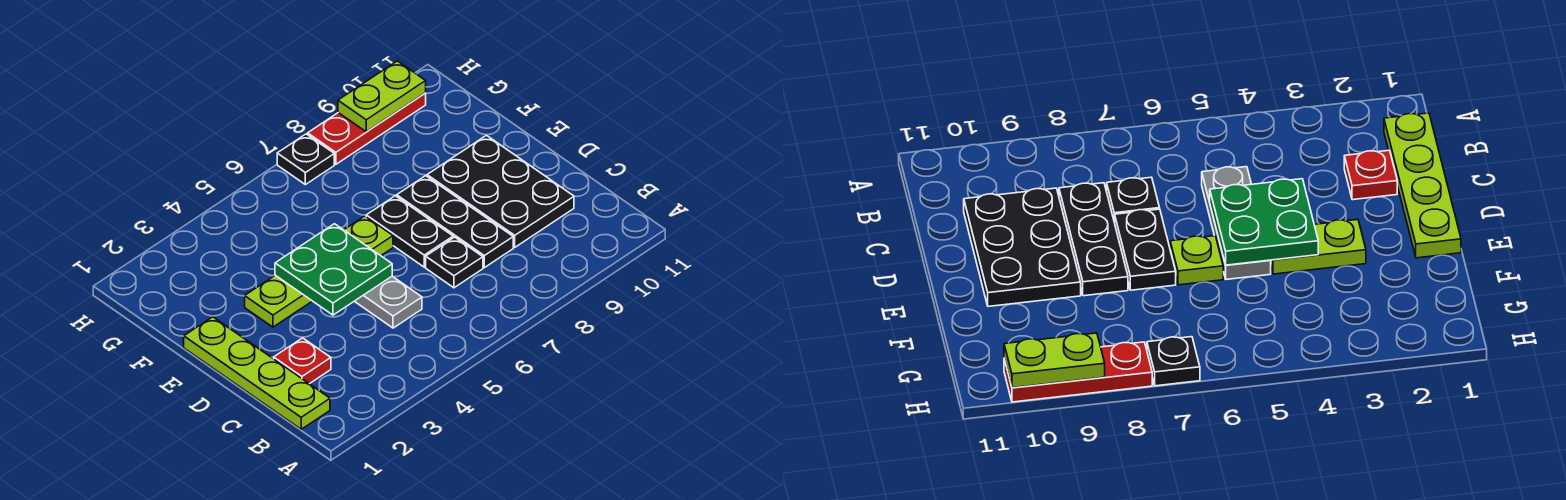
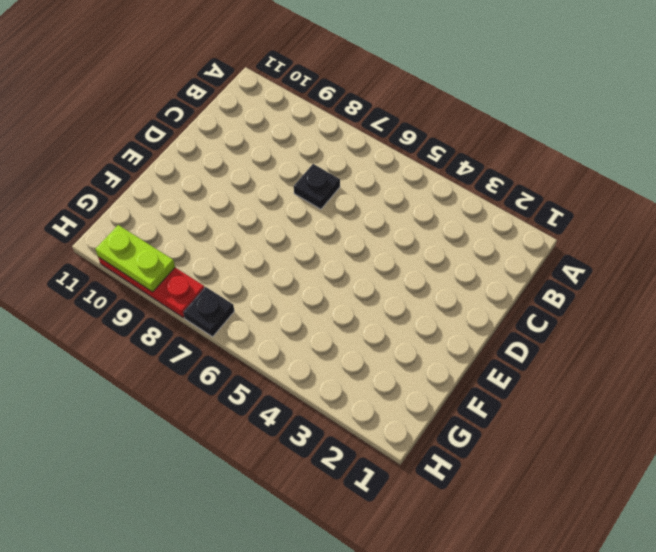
none -> lime plate B1:E1 level 1
none -> red plate C2 level 1
none -> grey plate C5:E5 level 1

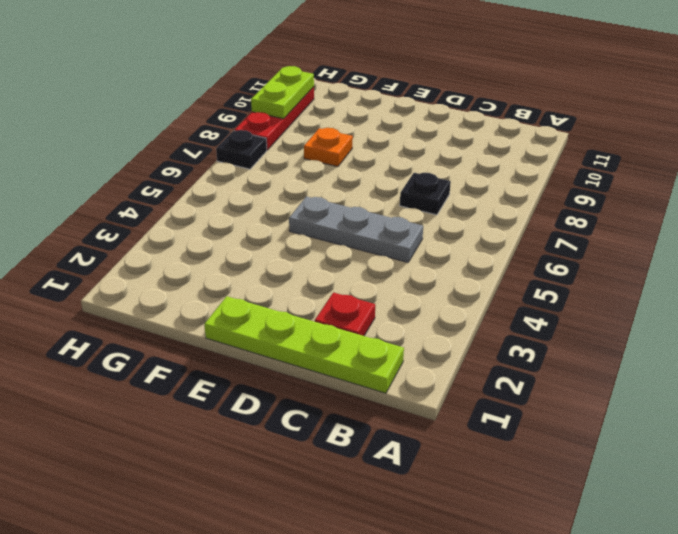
orange plate F8 level 1 -> none
none -> black plate C8:E8 level 1
none -> black plate C9:E10 level 1
none -> black plate D7:E7 level 1

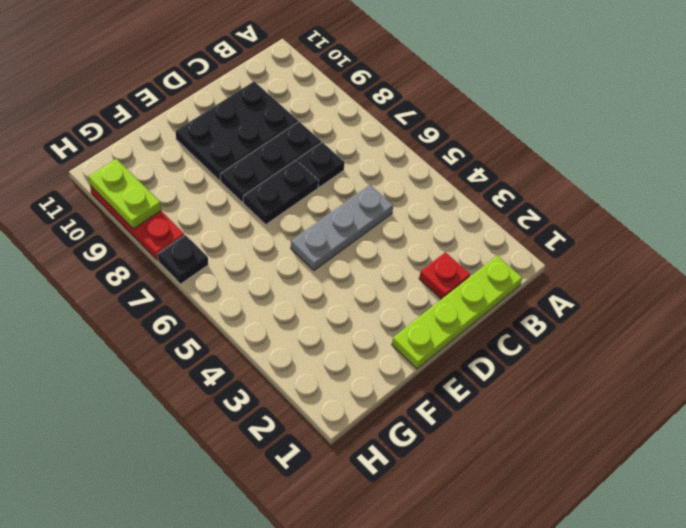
none -> lime plate E3:E4 level 1
none -> lime plate E6 level 1
none -> green plate D4:E5 level 2

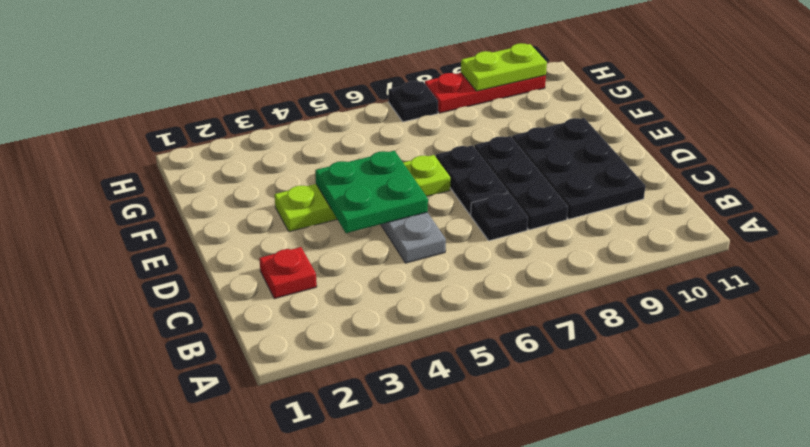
none -> lime plate B1:E1 level 1

